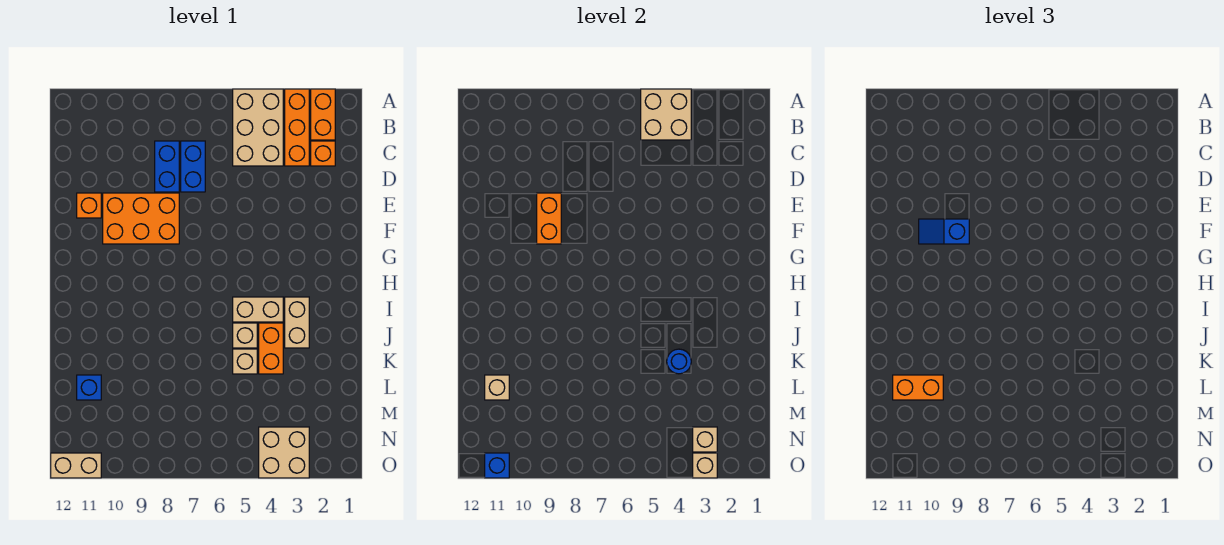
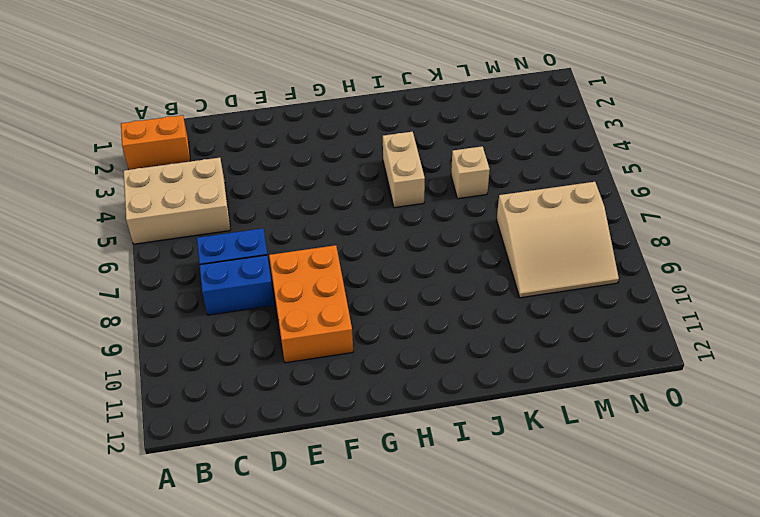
tan slope L7:N9 level 1 top 7 -> none
none -> orange brick A3:C3 level 1
none -> orange brick C2 level 1
none -> orange brick E11 level 1

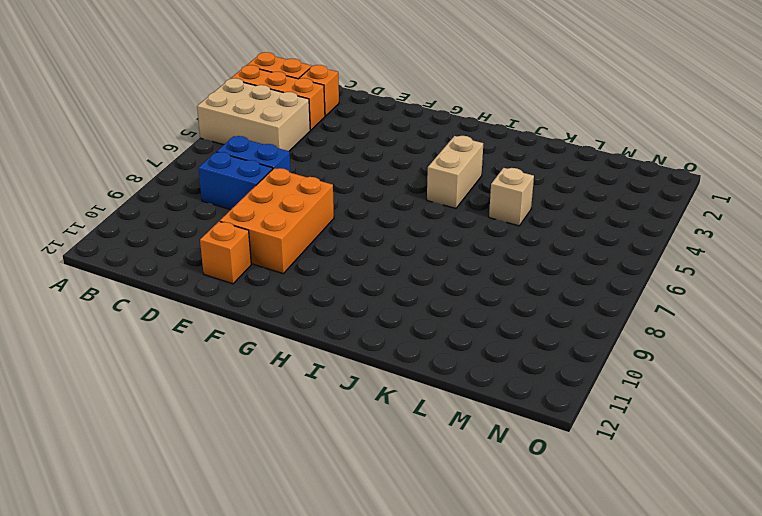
none -> tan brick I3:J3 level 1
none -> orange brick J4:K4 level 1
none -> tan brick J5 level 1

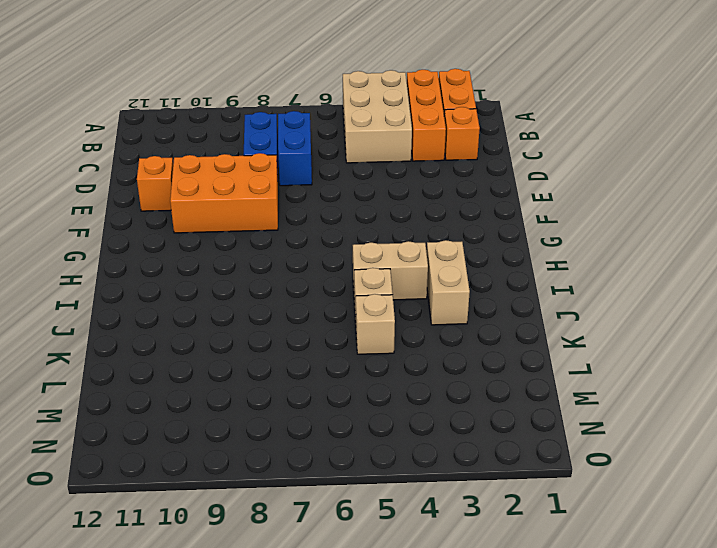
none -> orange brick J4:K4 level 1
none -> blue brick L11 level 1
none -> tan brick N3:O4 level 1

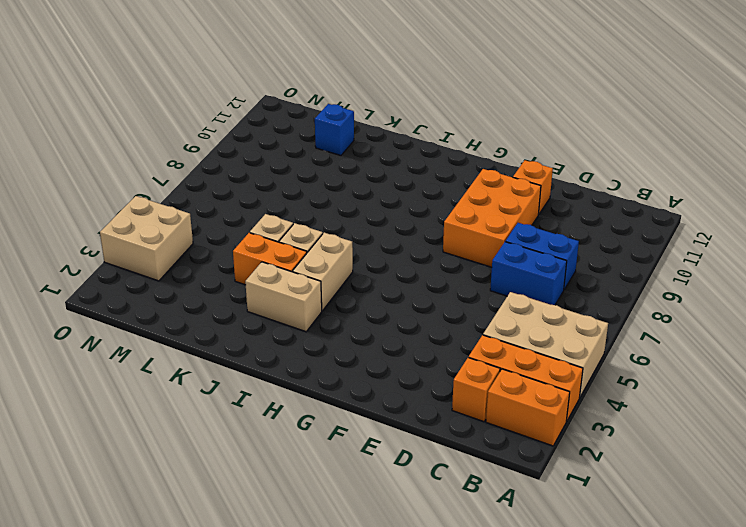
none -> tan brick O11:O12 level 1
none -> tan brick A4:B5 level 2
none -> orange brick E9:F9 level 2

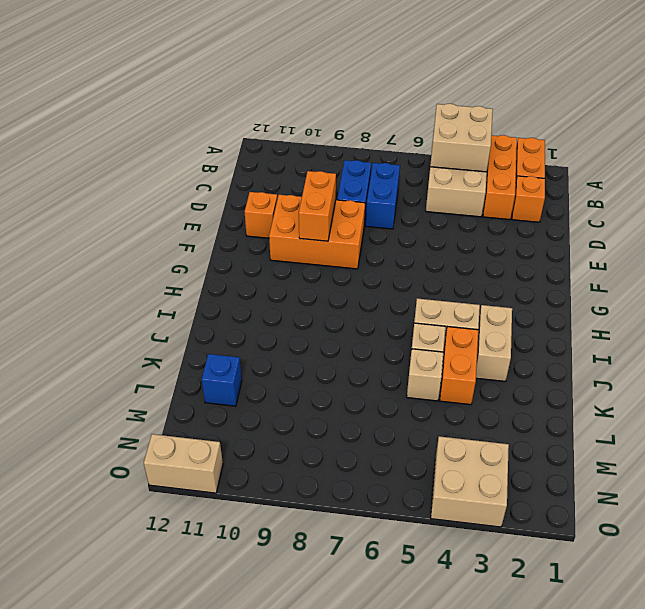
none -> blue round brick K4 level 2
none -> tan brick L11 level 2
none -> tan brick N3 level 2

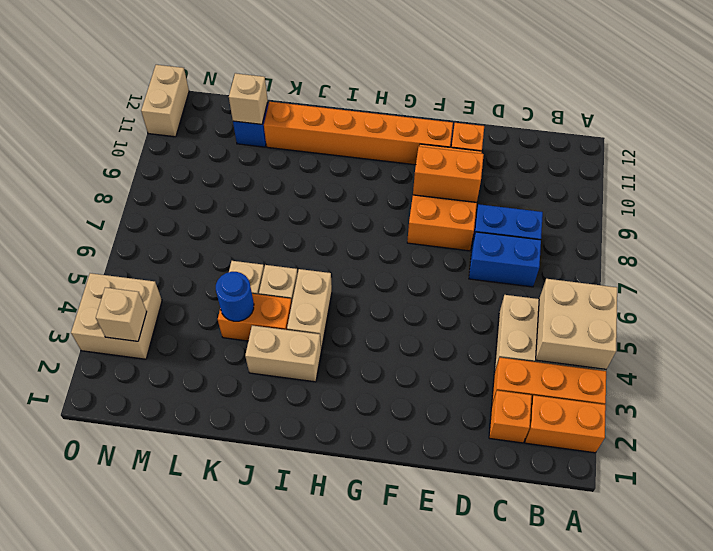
orange brick F11:K11 level 1 -> none
none -> tan brick O3 level 2
none -> blue brick O11 level 2
none -> blue slope F9:F10 level 3 top 9

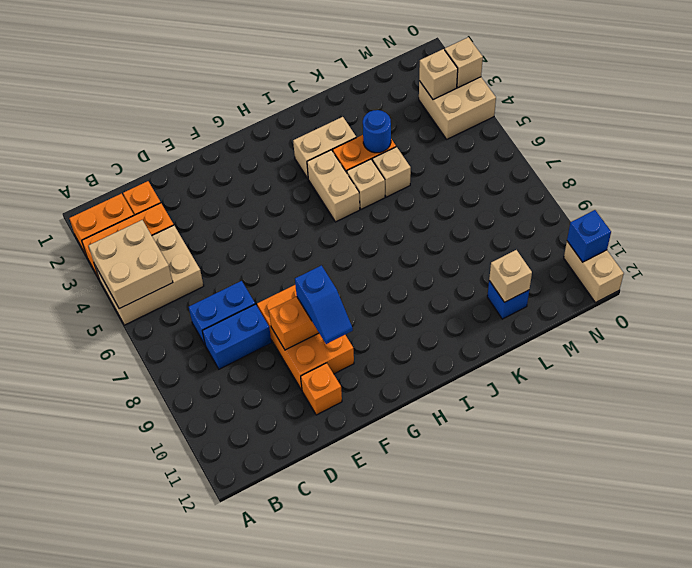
none -> orange brick L10:L11 level 3

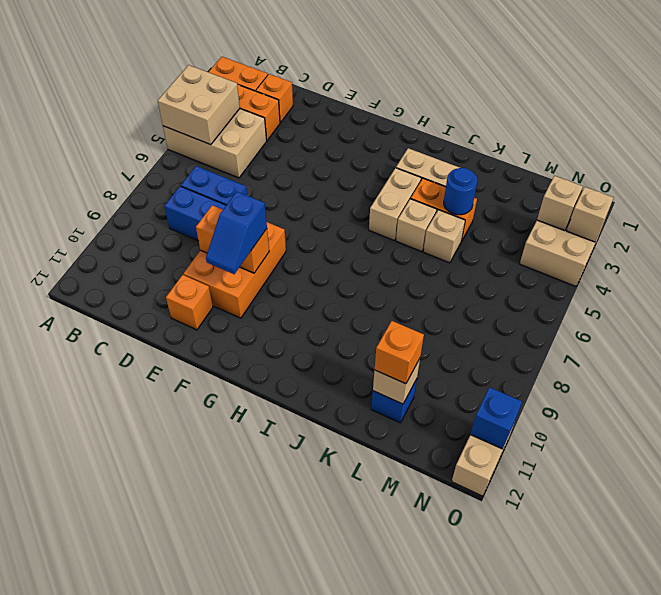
orange brick L11 level 3 -> orange brick L10:L11 level 3

